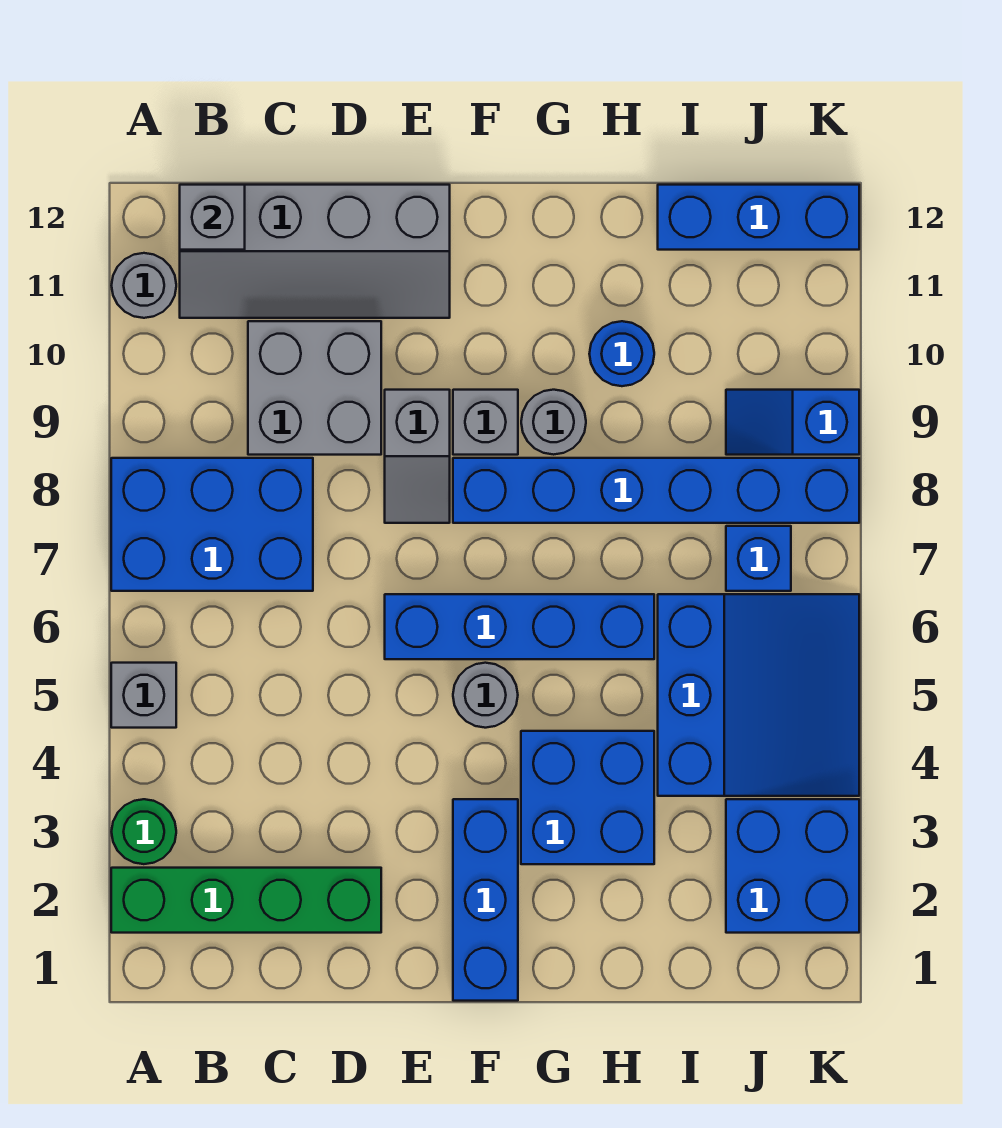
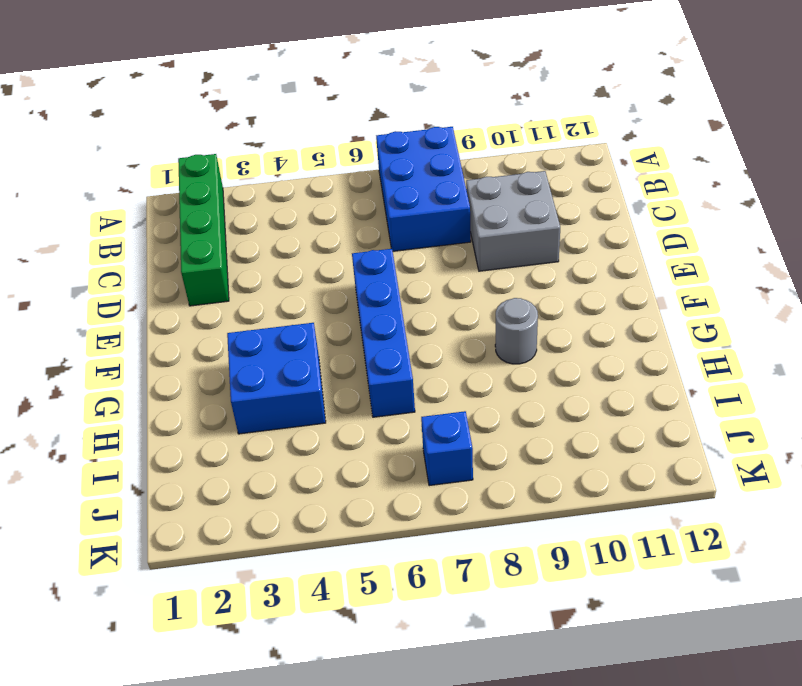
none -> green round brick A3 level 1
none -> grey brick A5 level 1
none -> grey round brick A11 level 1

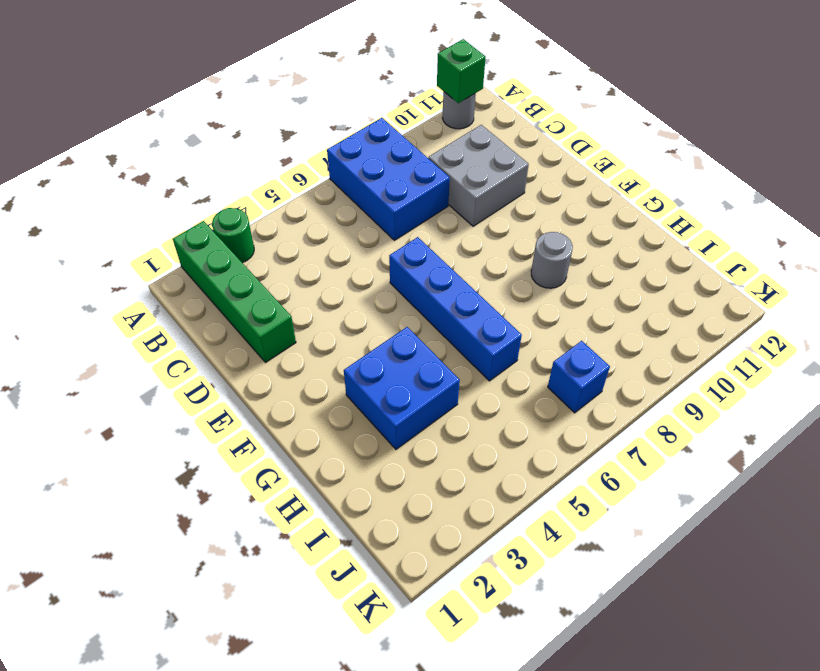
green brick A11 level 2 -> none
none -> grey brick A5 level 1
none -> grey slope B11:E12 level 1 top 12
none -> grey slope E8:E9 level 1 top 9

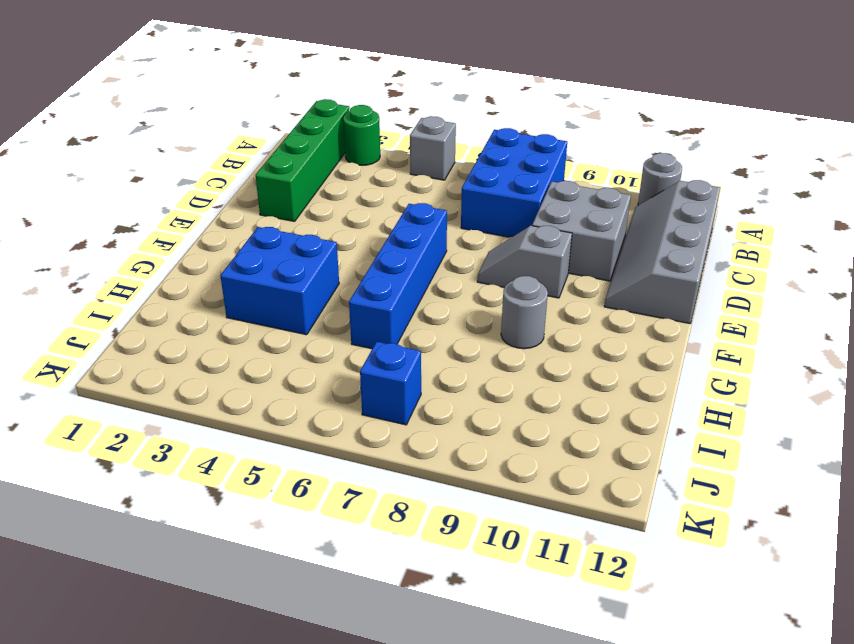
none -> blue brick F1:F3 level 1
none -> grey round brick F5 level 1
none -> blue brick F8:K8 level 1

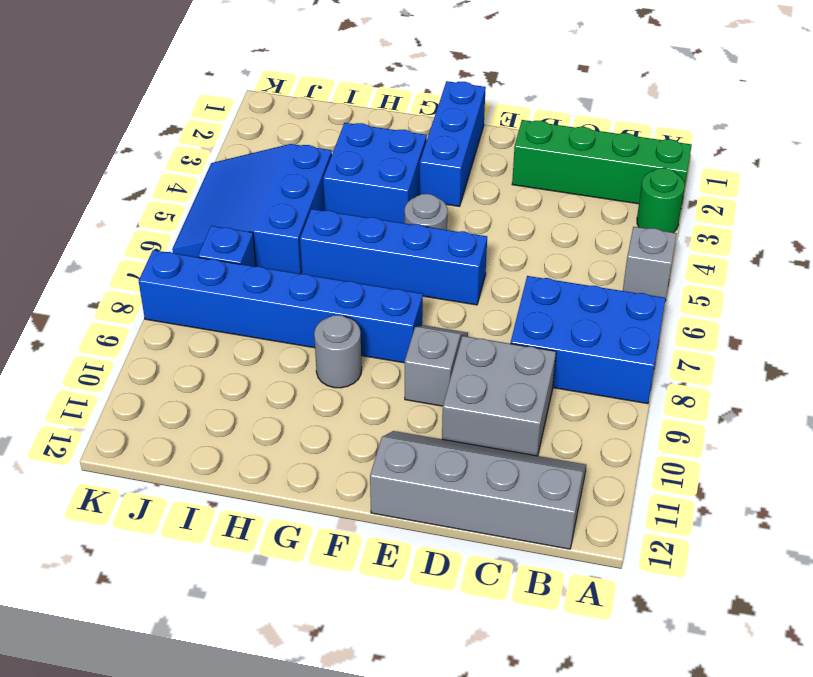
none -> grey round brick A11 level 1
none -> grey brick F9 level 1
none -> blue round brick H10 level 1

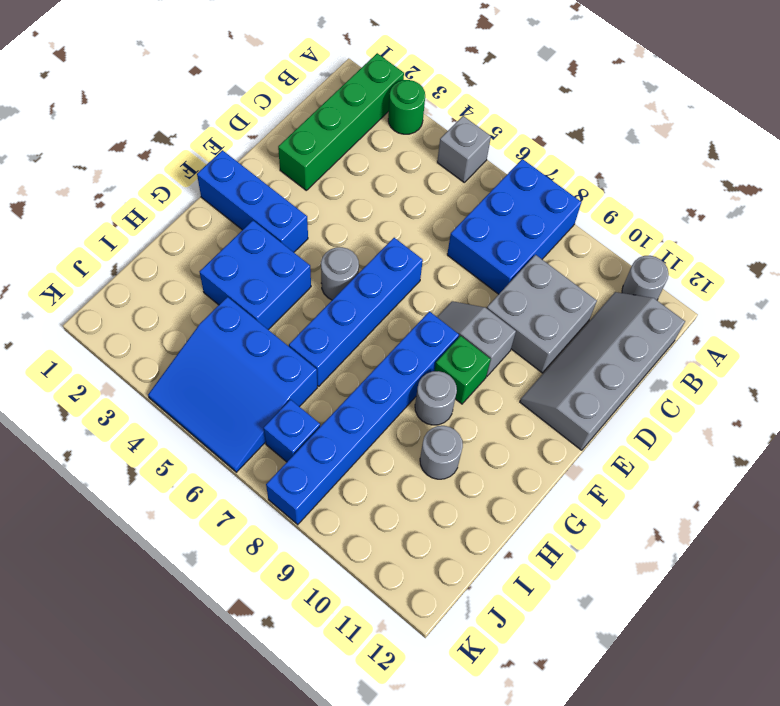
green brick F9 level 1 -> grey brick F9 level 1
grey round brick H10 level 1 -> blue round brick H10 level 1
none -> blue brick I12:K12 level 1
none -> blue brick J2:K3 level 1
none -> blue slope J9:K9 level 1 top K

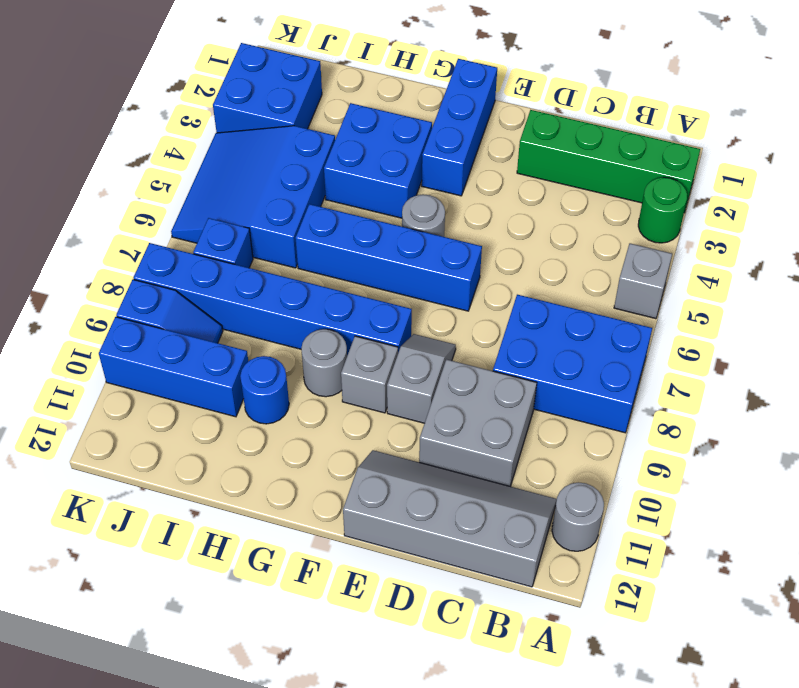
blue brick I10:K10 level 1 -> blue brick I12:K12 level 1
none -> grey brick B12 level 2

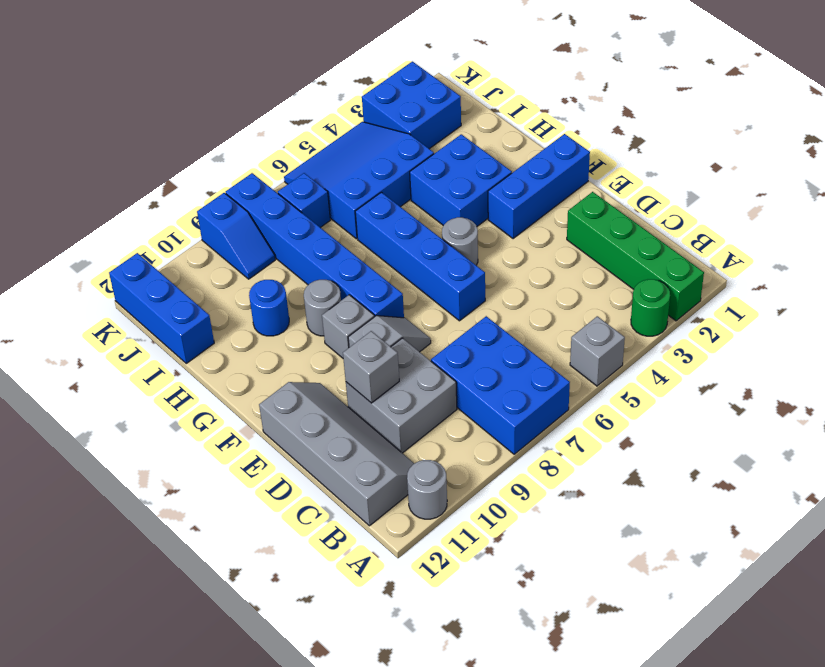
grey brick D10 level 2 -> grey brick B12 level 2

